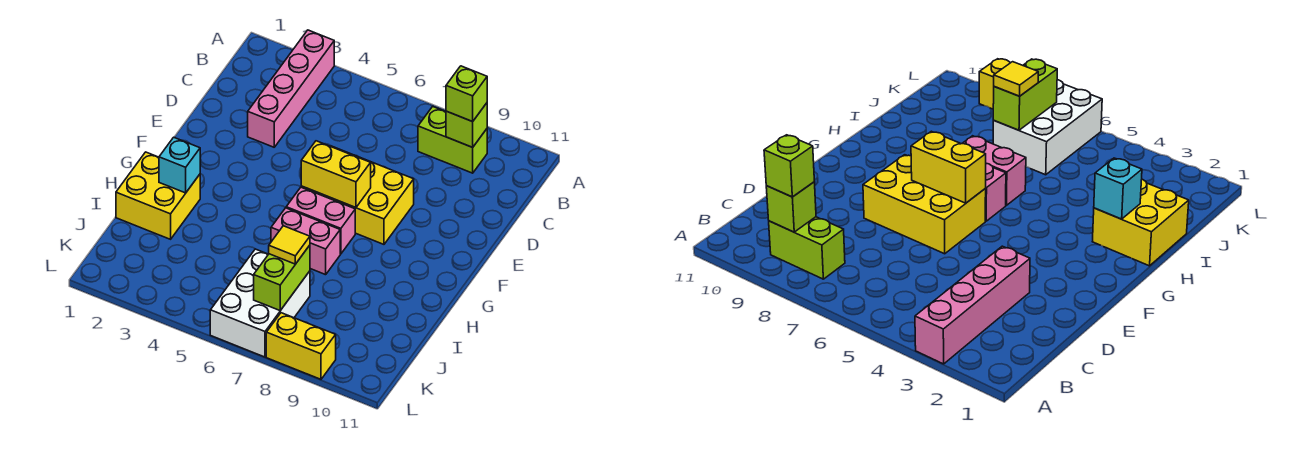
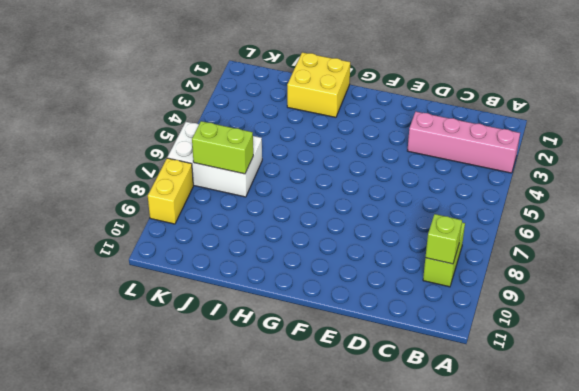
none -> yellow brick E6:F8 level 1
none -> pink brick G6:G7 level 1
none -> pink brick H6:H7 level 1

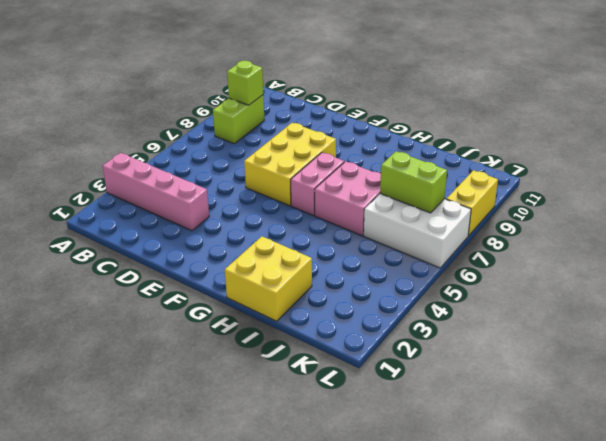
pink brick H6:I7 level 1 -> pink brick H6:H7 level 1
none -> yellow brick F6:F7 level 2
none -> cyan brick H2 level 2
none -> lime brick B9 level 3

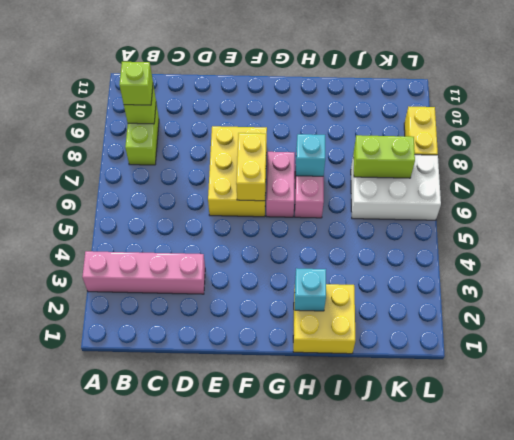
cyan brick H7 level 2 -> none
none -> yellow tile J7 level 3

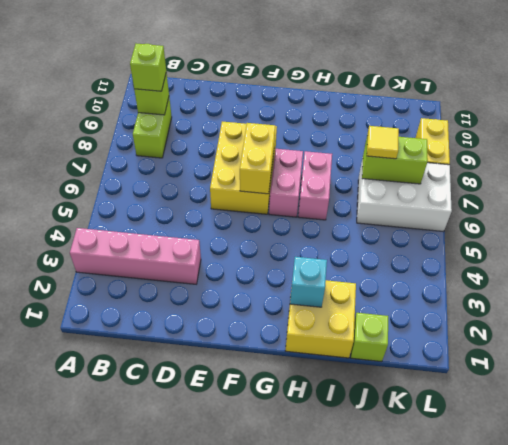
lime brick J1 level 1 -> none

